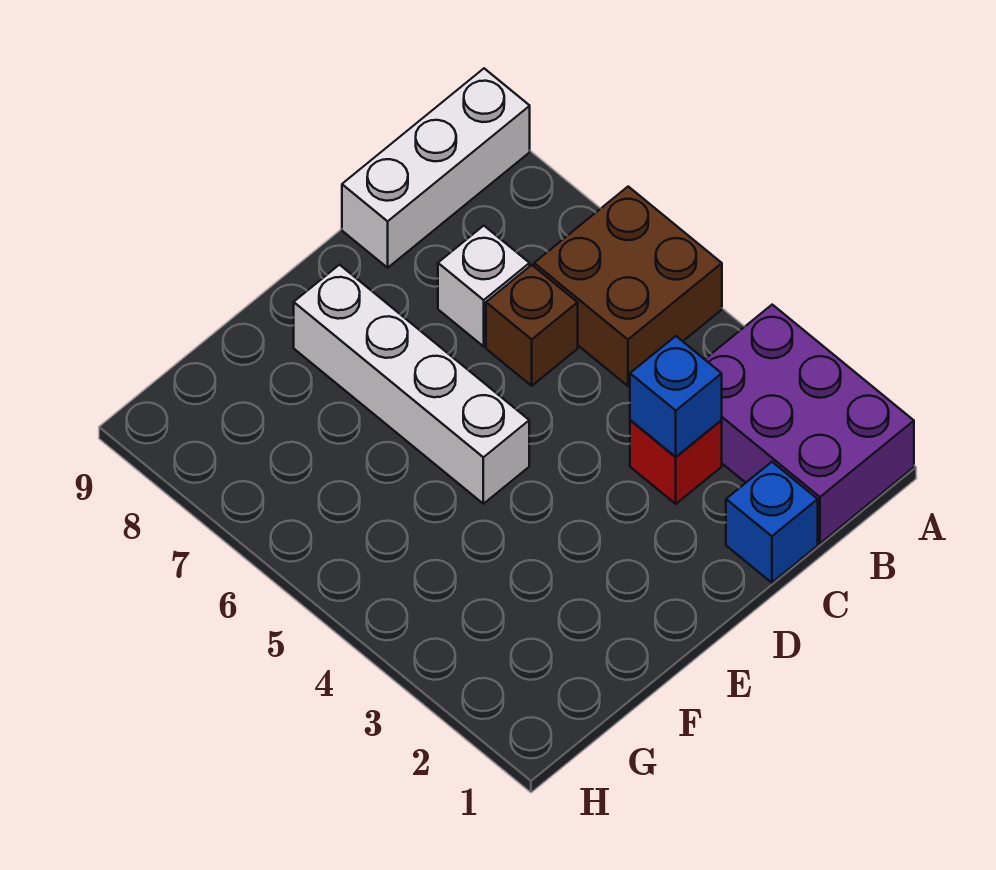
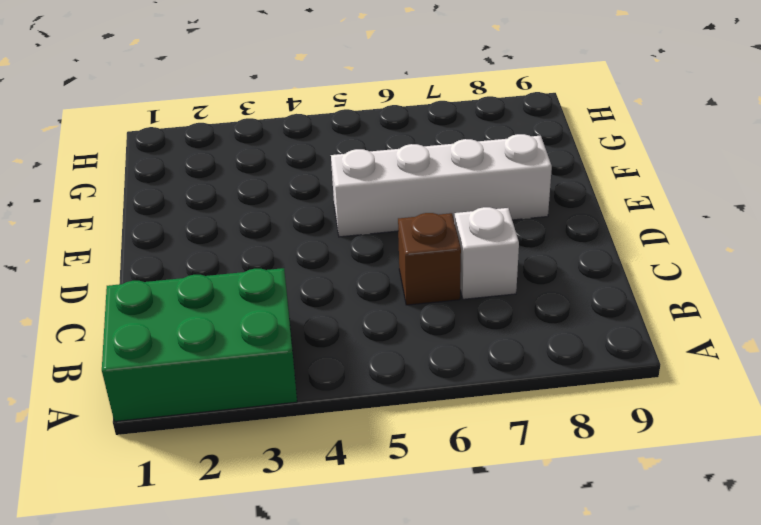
green brick A1:B3 level 1 -> purple brick A1:B3 level 1
none -> brown brick A5:B6 level 1
none -> white brick A9:C9 level 1

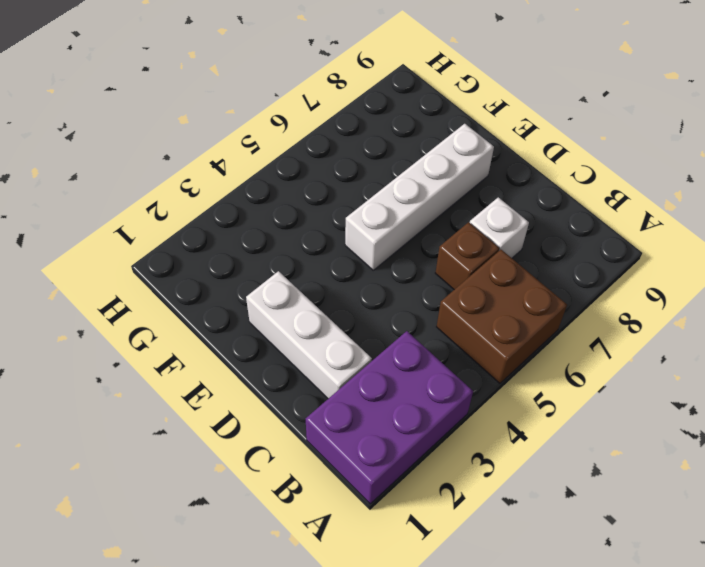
white brick C2:E2 level 1 -> white brick A9:C9 level 1
none -> blue brick C1 level 1
none -> red brick C3 level 1

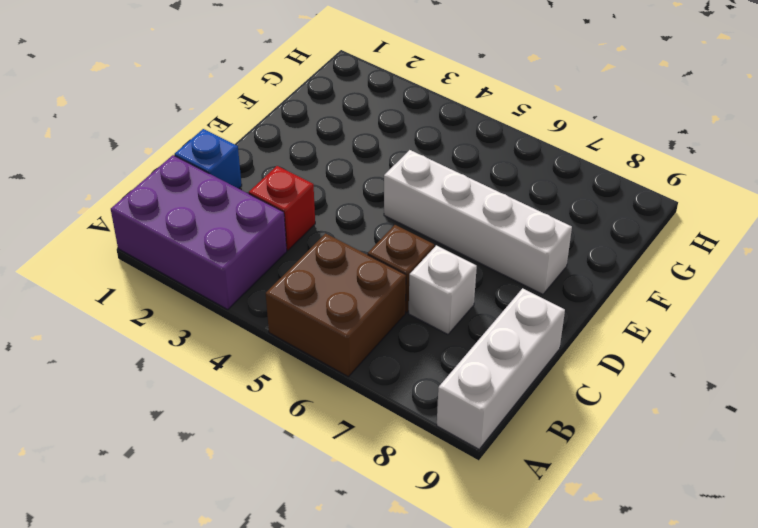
none -> blue brick C3 level 2

